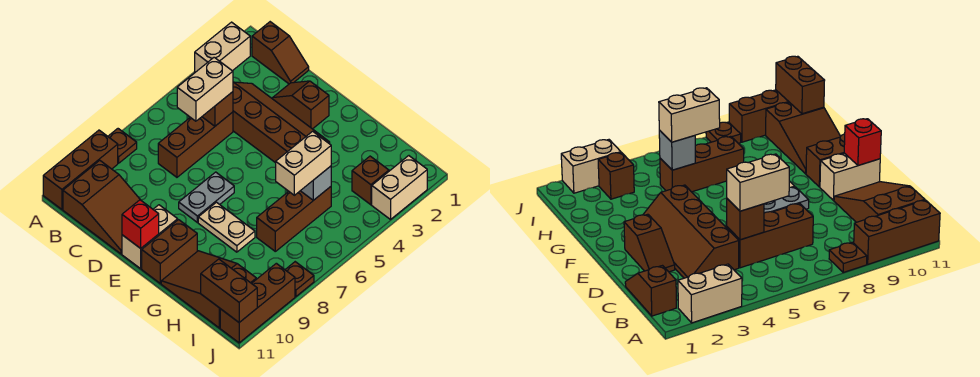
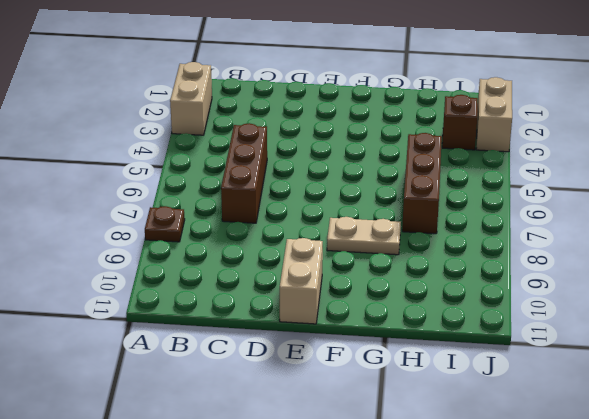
none -> brown brick A9:A11 level 1
none -> brown slope B1:C1 level 1 top B
none -> brown slope B10:D11 level 1 top B

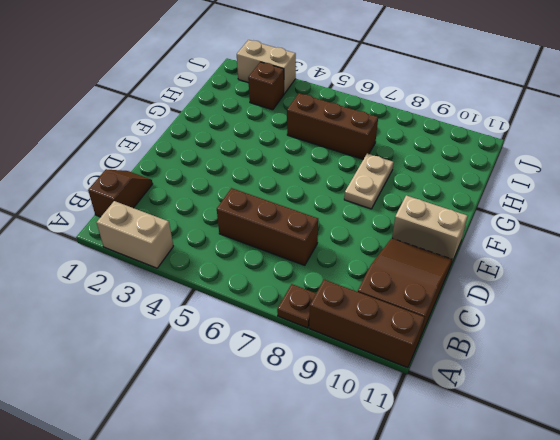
none -> brown slope C3:F4 level 1 top 4
none -> brown slope D2:E2 level 1 top E
none -> grey plate E7:E8 level 1

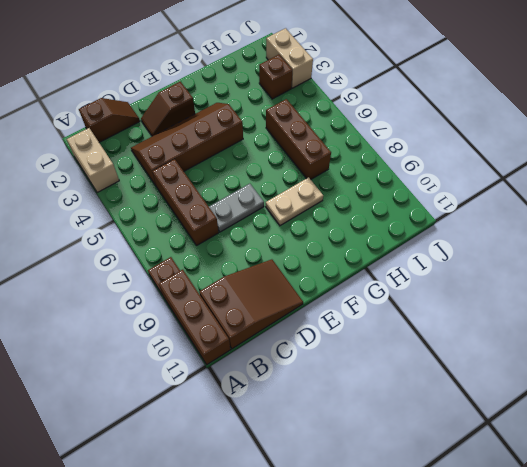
grey plate D7:E7 level 1 -> grey plate E7:E8 level 1
none -> tan brick E10:E11 level 1
none -> brown brick F10:F11 level 1
none -> brown slope G10:I11 level 1 top I

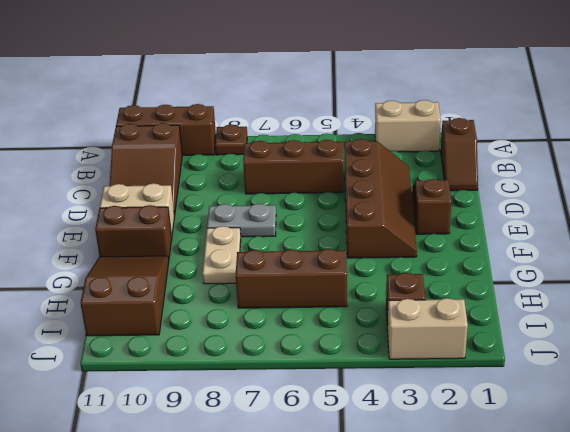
none -> brown plate J8 level 1
none -> brown brick J9:J11 level 1
none -> brown brick C5 level 2

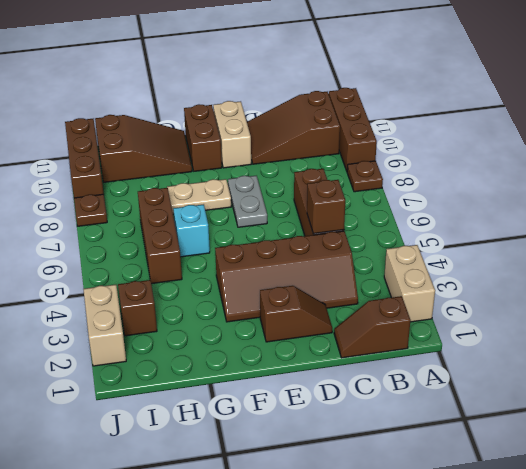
cyan brick G6 level 1 -> none
none -> red brick E11 level 2
none -> grey brick H5 level 2
none -> brown brick I11:J11 level 2

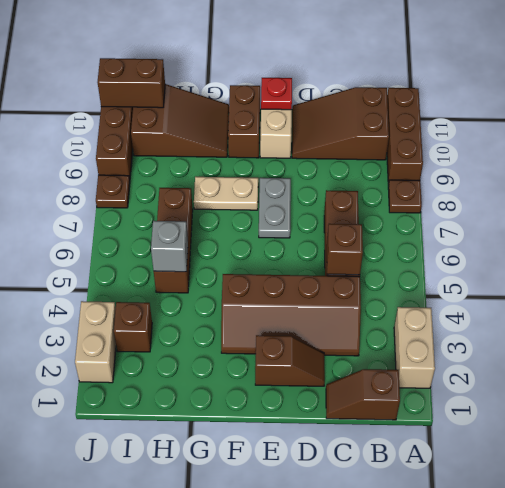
red plate E11 level 2 -> red brick E11 level 2
none -> tan brick C5:C6 level 3
none -> tan brick H5:H6 level 3

